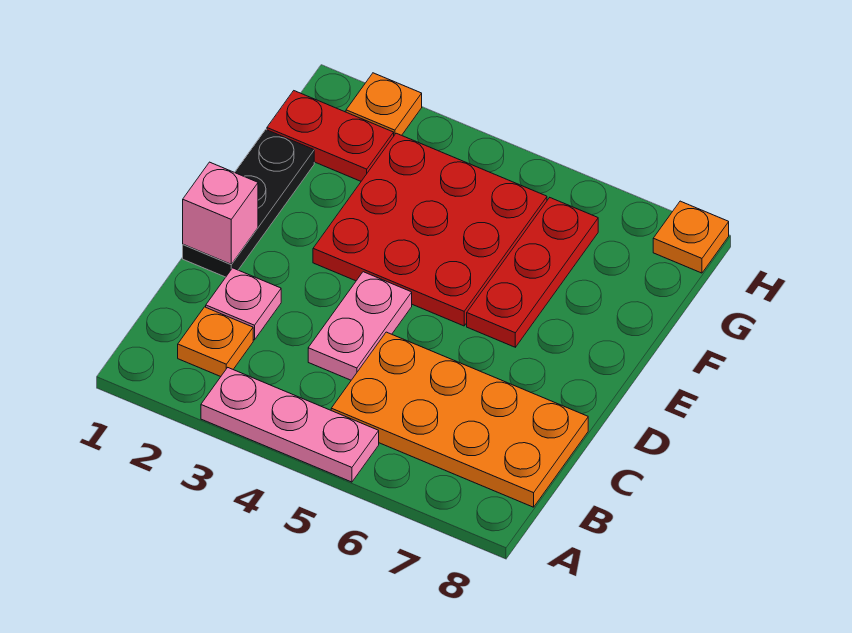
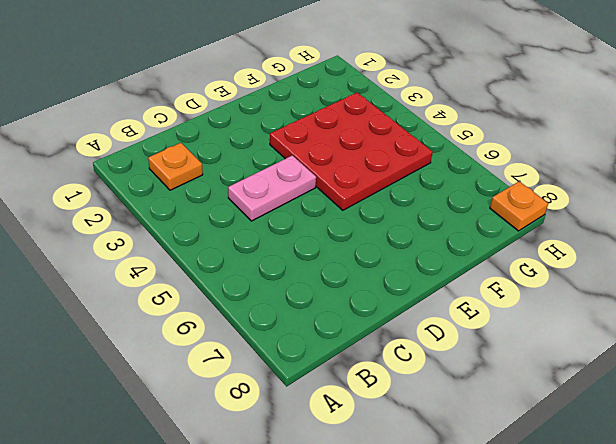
none -> pink plate A3:A5 level 1
none -> orange plate B5:C8 level 1
none -> pink plate C2 level 1

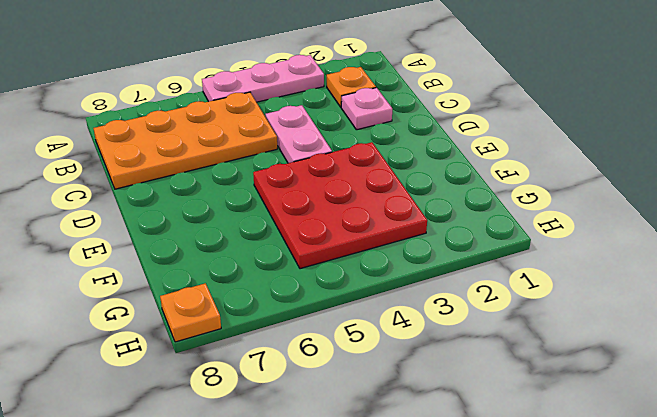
none -> black plate D1:F1 level 1
none -> red plate E6:G6 level 1
none -> red plate G1:G2 level 1

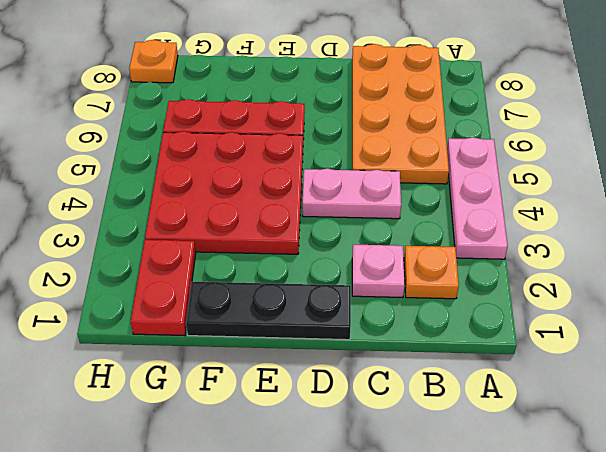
none -> orange plate H2 level 1
none -> pink brick D1 level 2

